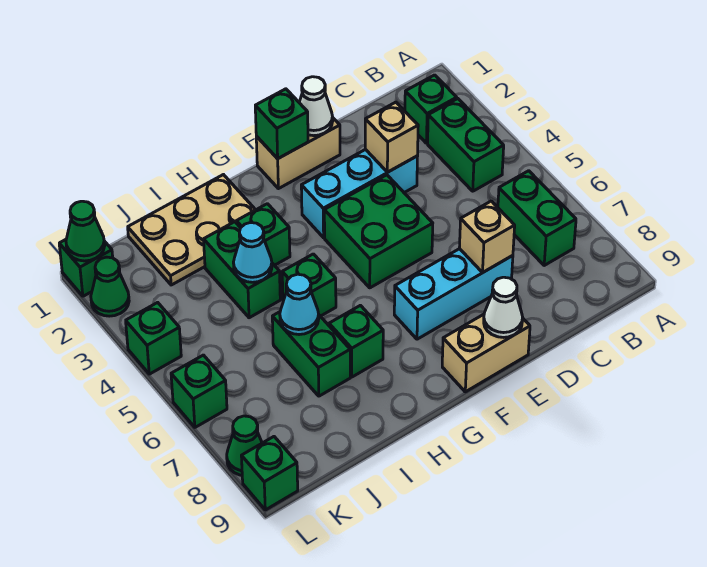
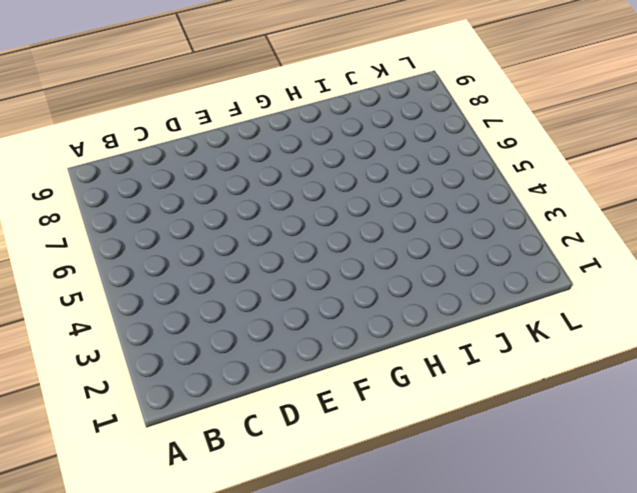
none -> green brick B2 level 1
none -> green brick B3:B4 level 1
none -> green brick B6:B7 level 1

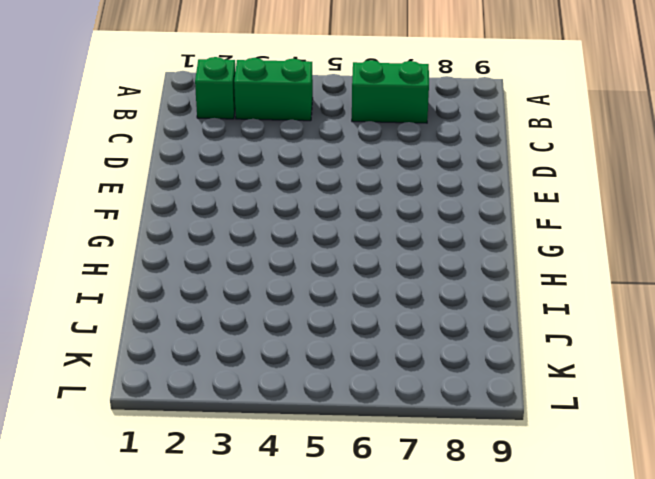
none -> cyan brick D3:F3 level 1
none -> cyan brick D7:F7 level 1
none -> tan brick E1:F1 level 1

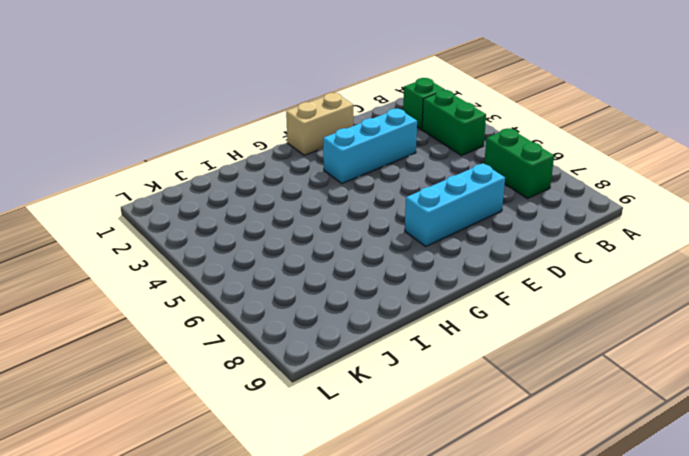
none -> green brick E4:F5 level 1
none -> tan brick E9:F9 level 1
none -> tan plate H1:J2 level 1

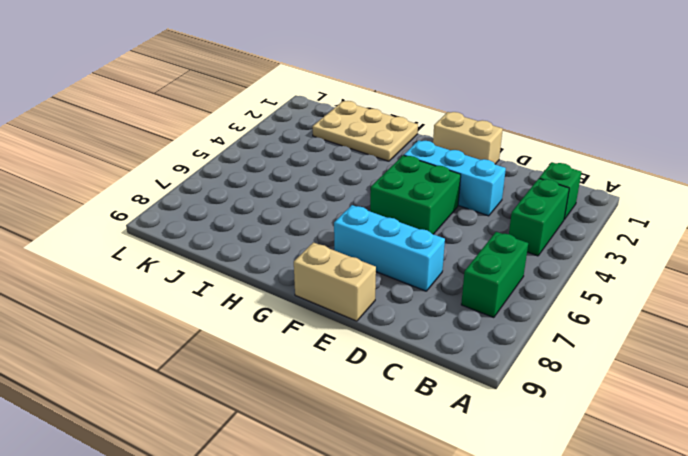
none -> green brick H3 level 1
none -> green brick H5 level 1
none -> green brick H7 level 1

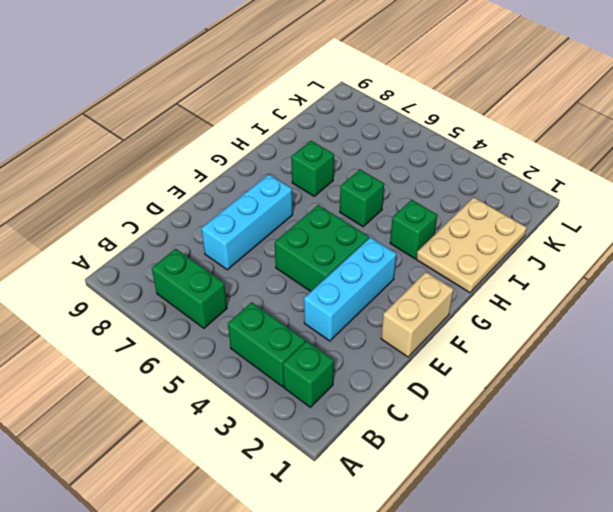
none -> tan brick E9:F9 level 1
none -> green brick I3:I4 level 1
none -> green brick I6:I7 level 1

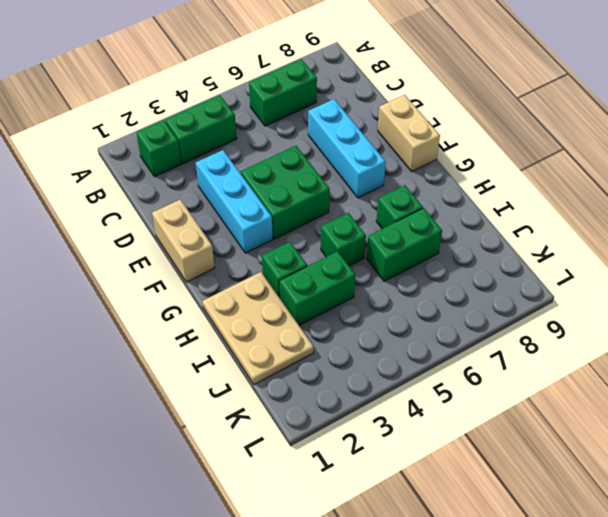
none -> green brick L1 level 1
none -> green cone L2 level 1
none -> green brick L4 level 1

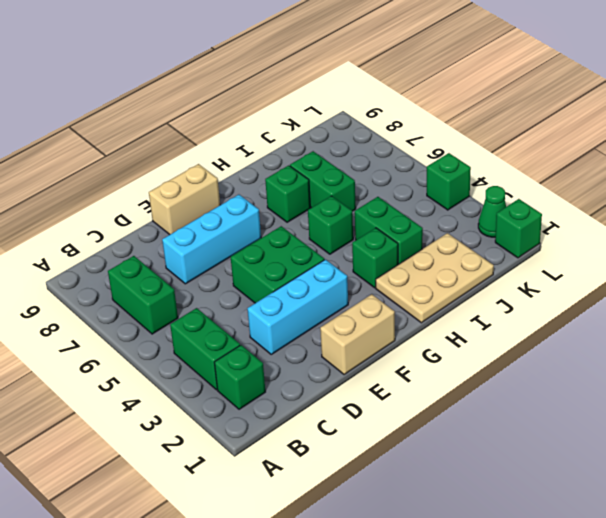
none -> green brick L6 level 1
none -> green cone L8 level 1
none -> green brick L9 level 1

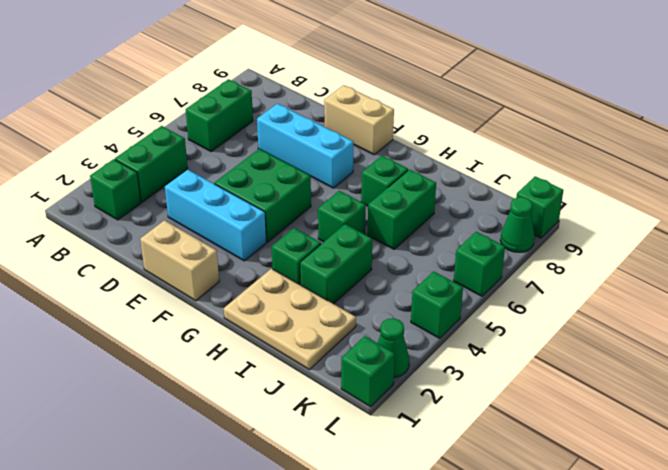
none -> tan brick D3 level 2
none -> tan brick D7 level 2
none -> white cone E1 level 2

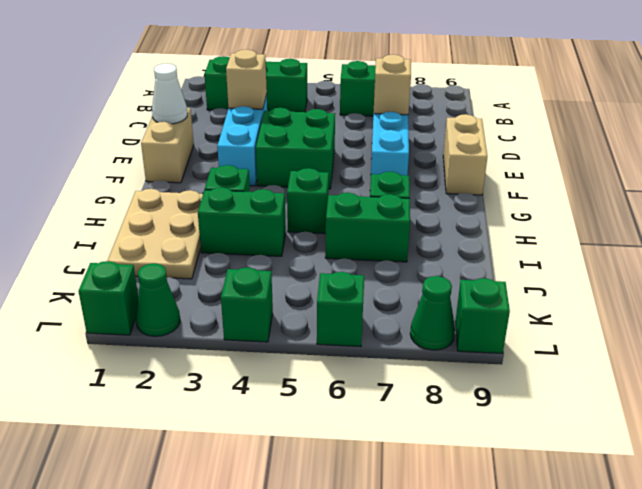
none -> white cone E9 level 2
none -> green brick F1 level 2
none -> cyan cone I4 level 2

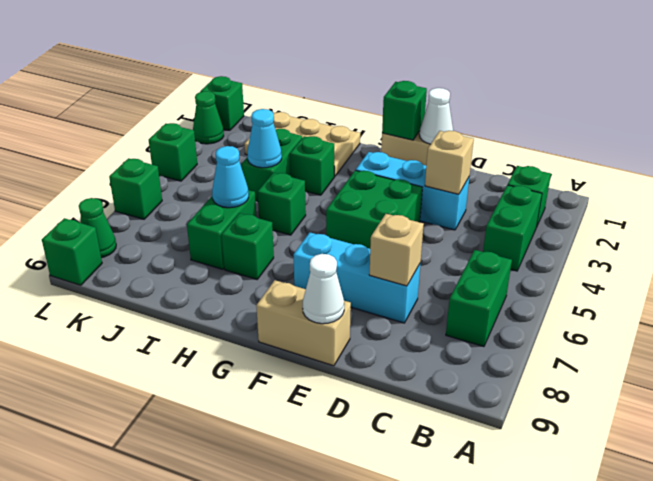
none -> green cone L1 level 2

